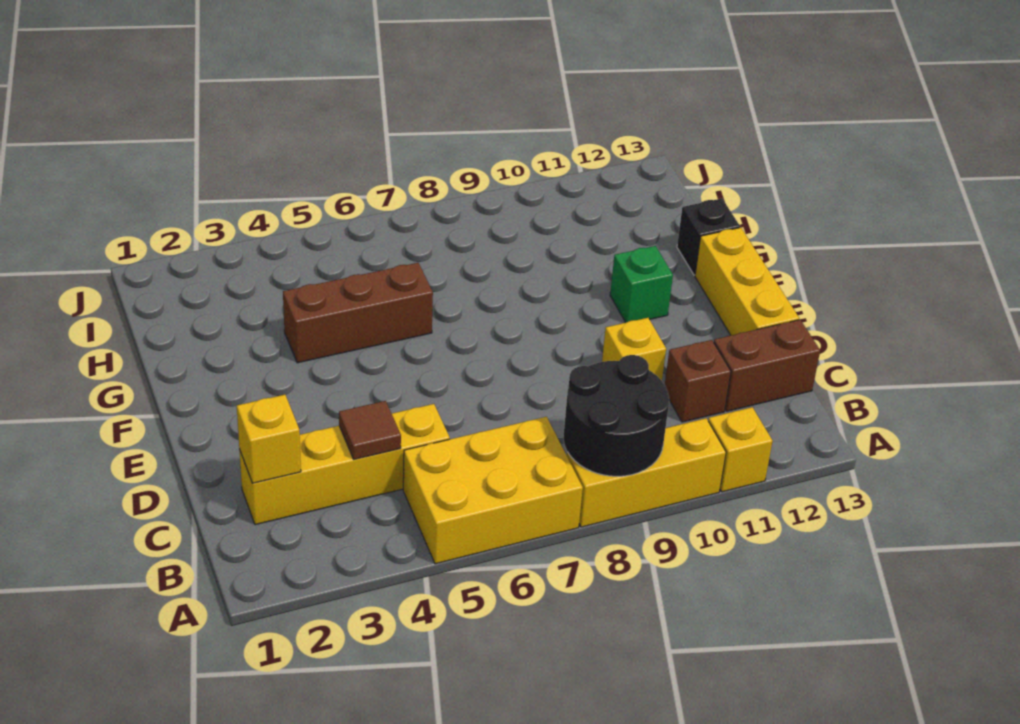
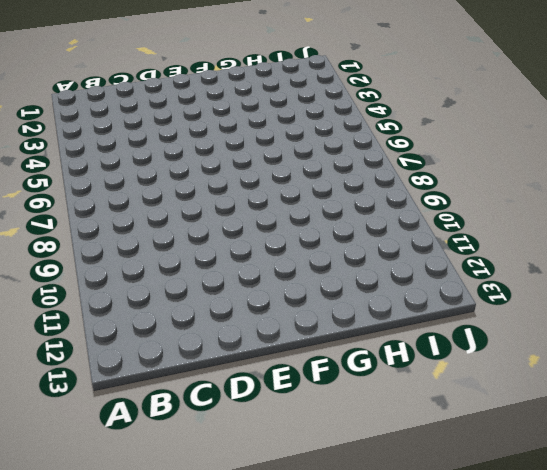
none -> yellow brick A5:B7 level 1
none -> yellow brick A8:A10 level 1
none -> yellow brick A11 level 1

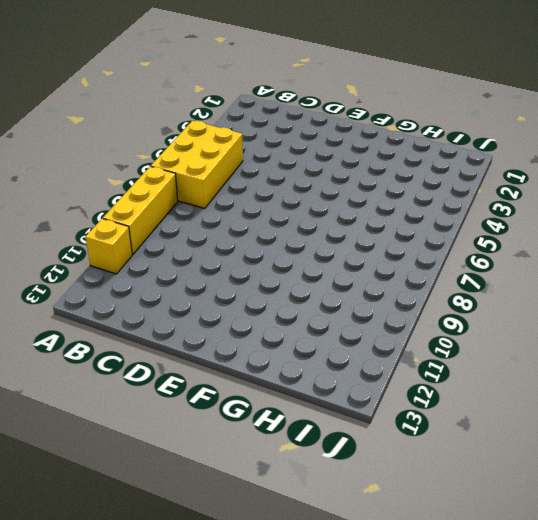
none -> yellow brick C2:C5 level 1
none -> brown brick C11 level 1
none -> brown brick C12:C13 level 1

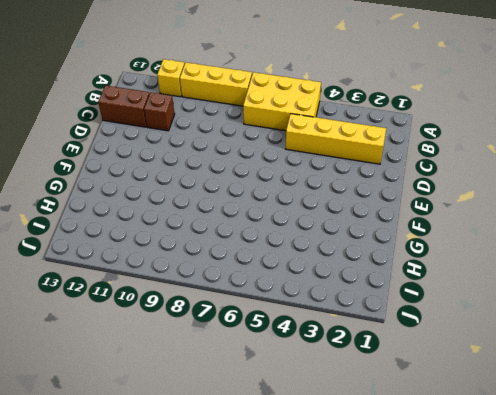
none -> yellow brick D10 level 1
none -> yellow brick D13:F13 level 1
none -> green brick F11 level 1

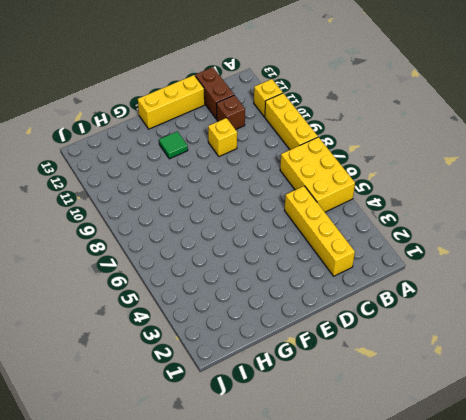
green tile F11 level 1 -> green brick F11 level 1
none -> brown brick G4:G6 level 1
none -> black brick G13 level 1
none -> black round brick A8:B9 level 2

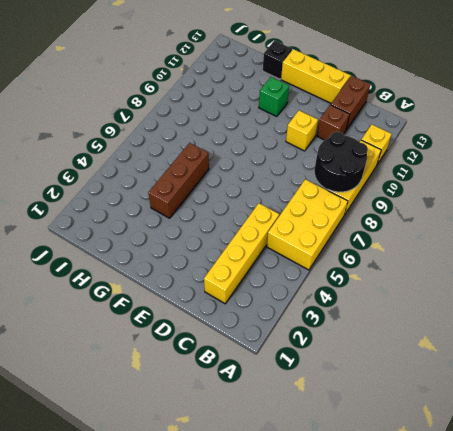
none -> yellow brick C2 level 2
none -> brown tile C4 level 2

